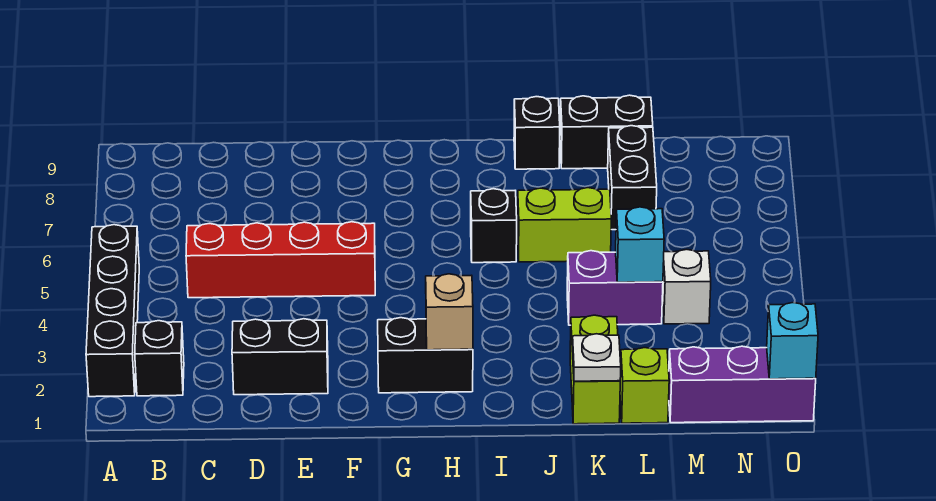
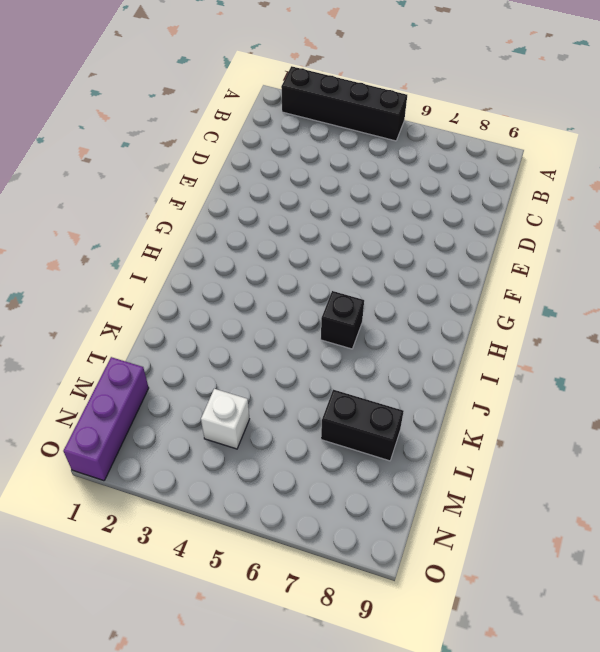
none -> black brick B2 level 1
none -> red brick C5:F5 level 1
none -> black brick D2:E2 level 1

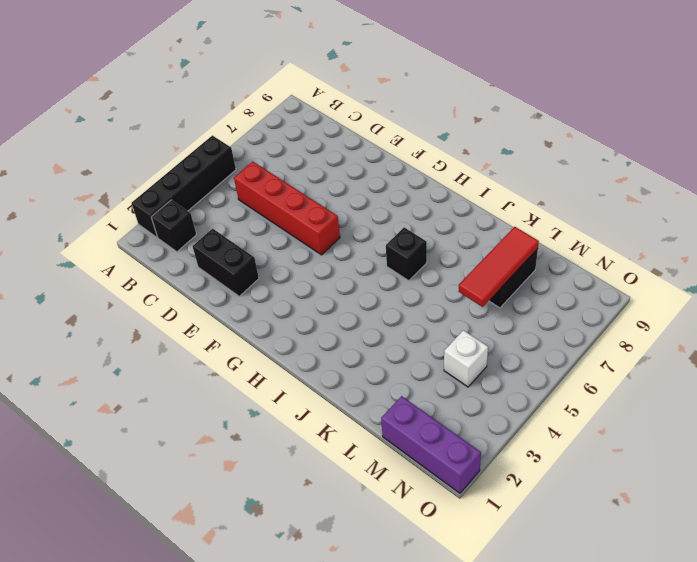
red tile L6:L8 level 2 -> none
none -> black brick G2:H2 level 1
none -> lime brick J6:K6 level 1
none -> black brick J9 level 1

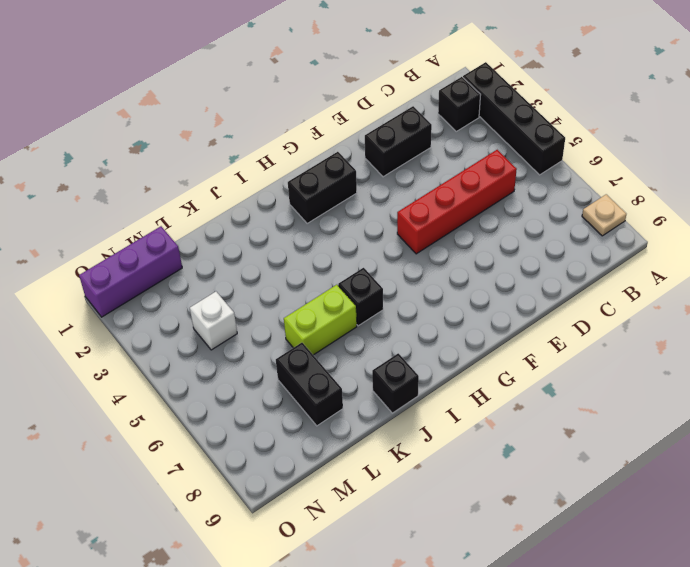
tan plate A8 level 1 -> none
none -> lime brick K1:K2 level 1
none -> purple brick K4:L4 level 1
none -> black brick K9:L9 level 1

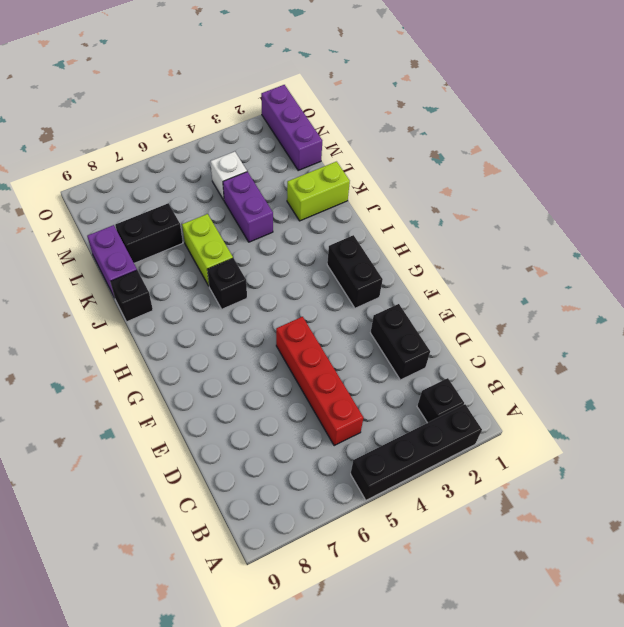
purple brick K9:L9 level 1 -> black brick K9:L9 level 1
none -> lime brick L1 level 1
none -> tan brick H2 level 2
none -> white plate K1 level 2

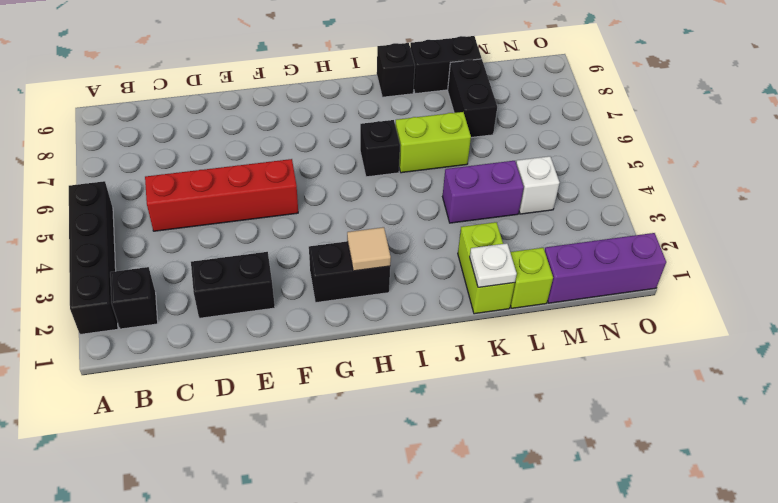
tan tile H2 level 2 -> tan brick H2 level 2
none -> cyan brick L4 level 2
none -> cyan brick O1 level 2

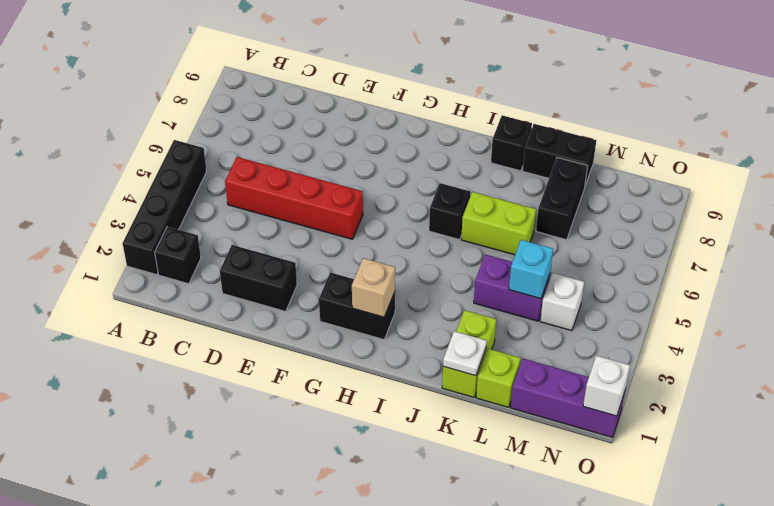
white brick O1 level 2 -> cyan brick O1 level 2

